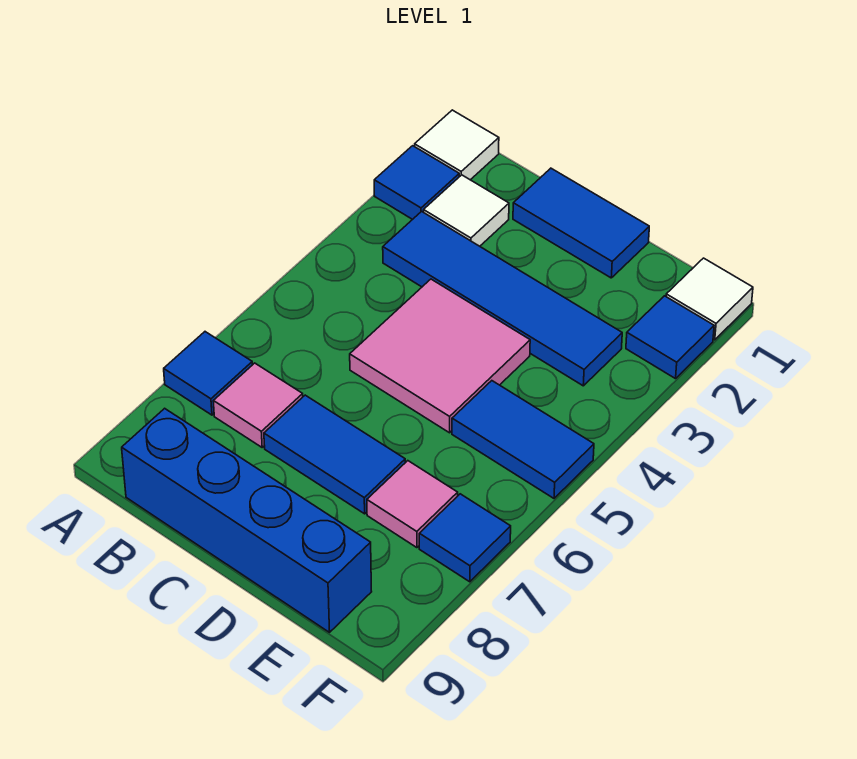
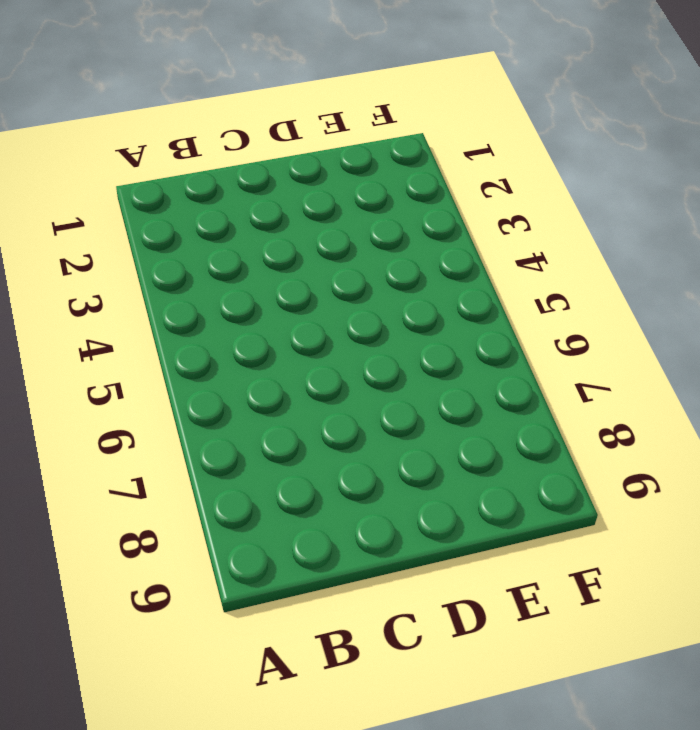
none -> white tile A1 level 1
none -> blue tile A2 level 1
none -> blue tile A7 level 1

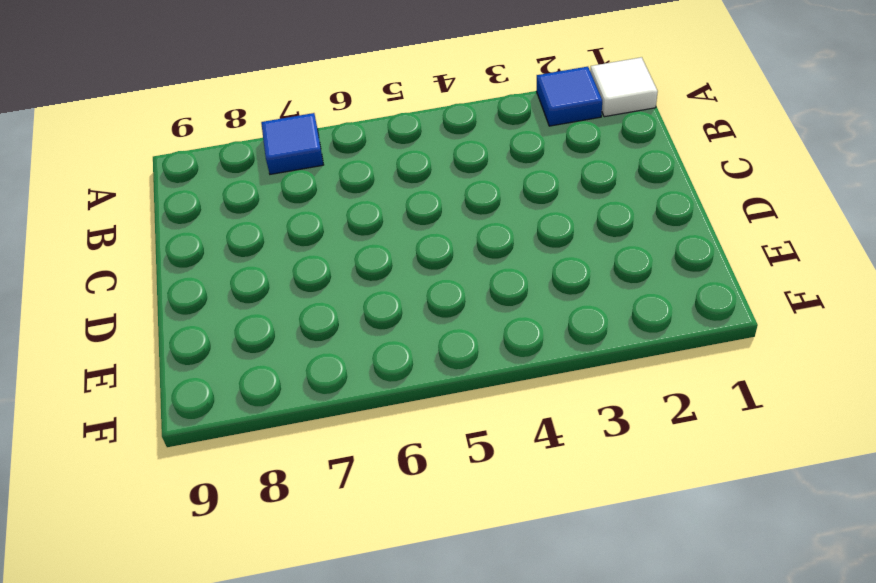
none -> white tile B2 level 1
none -> blue tile B3:E3 level 1
none -> pink tile B7 level 1

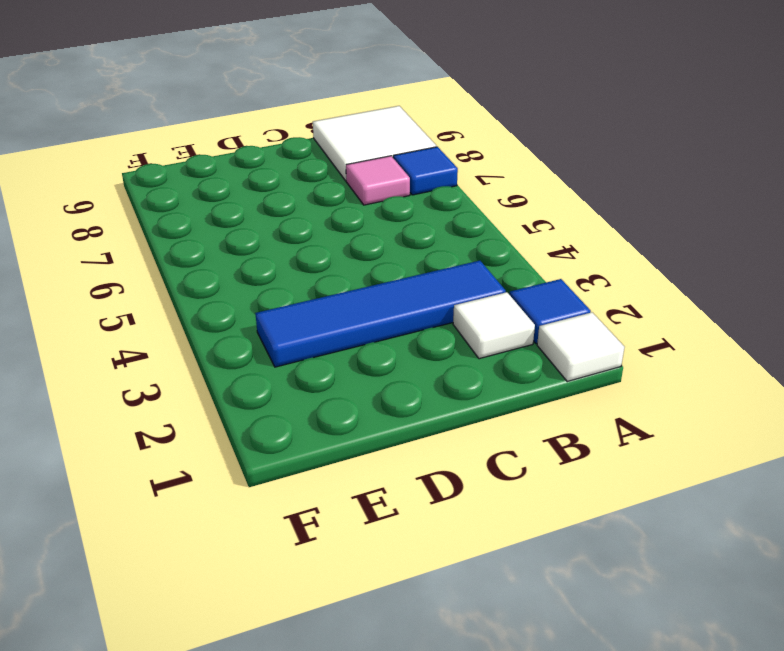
white tile A8:B9 level 1 -> blue brick B9:E9 level 1
none -> blue tile C1:D1 level 1
none -> pink tile C4:D5 level 1
none -> blue tile C7:D7 level 1

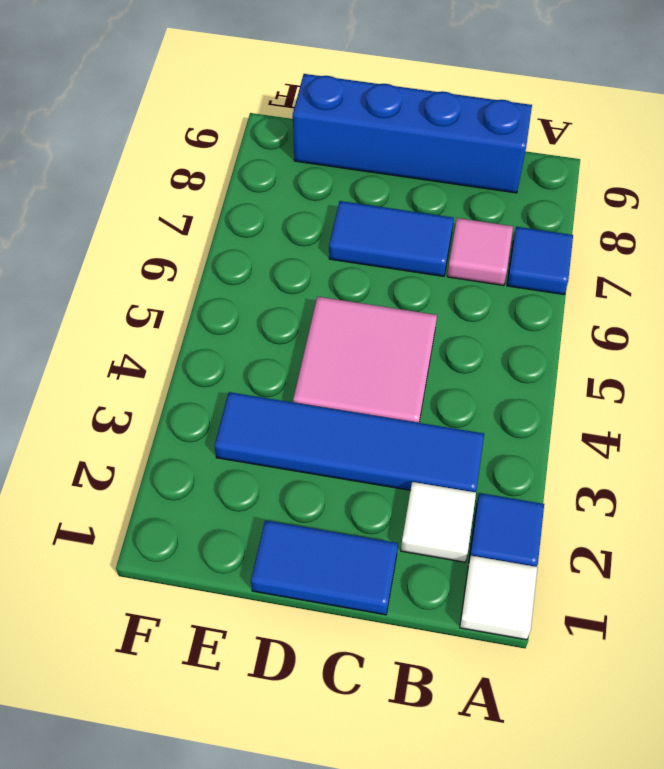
none -> blue tile E5:F5 level 1
none -> pink tile E7 level 1
none -> white tile F1 level 1

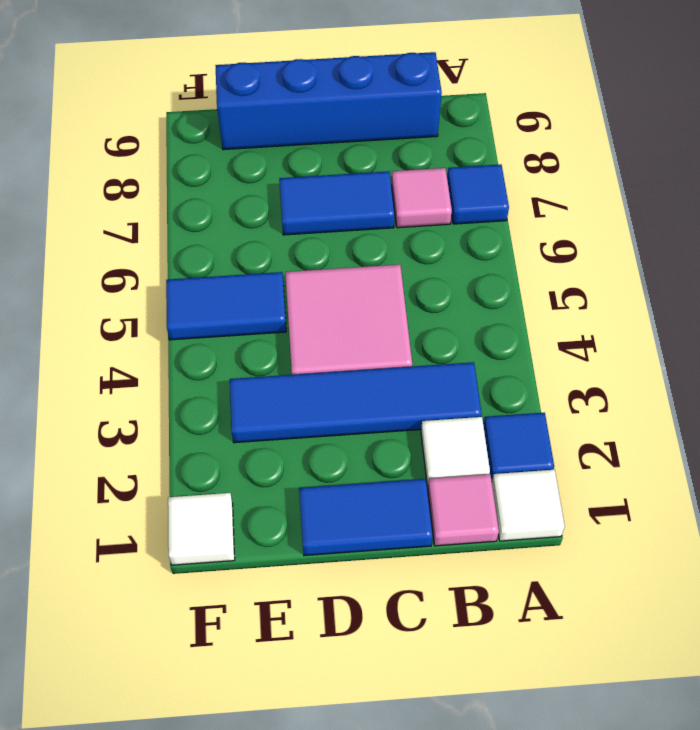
pink tile B1 level 1 -> pink tile E7 level 1
none -> blue tile F2 level 1
none -> blue tile F7 level 1

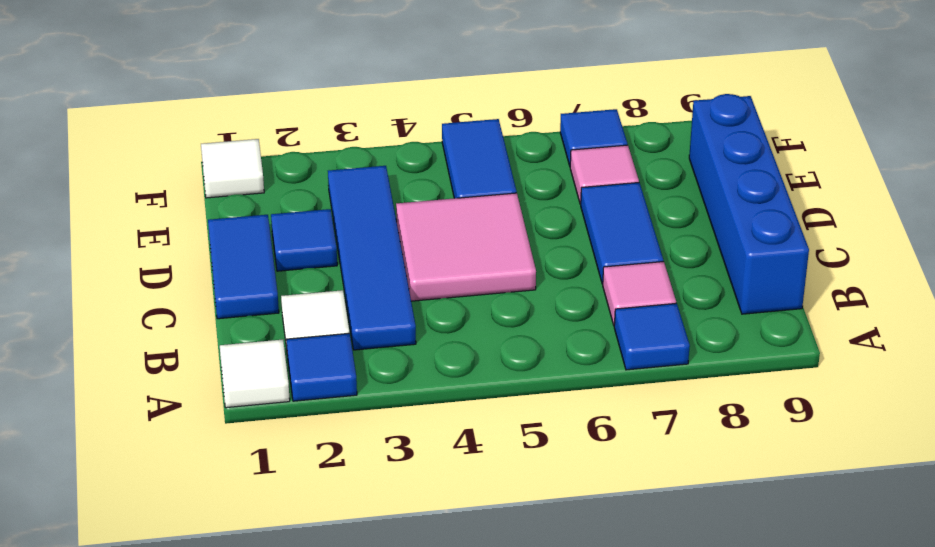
blue tile D2 level 1 -> blue tile F2 level 1

